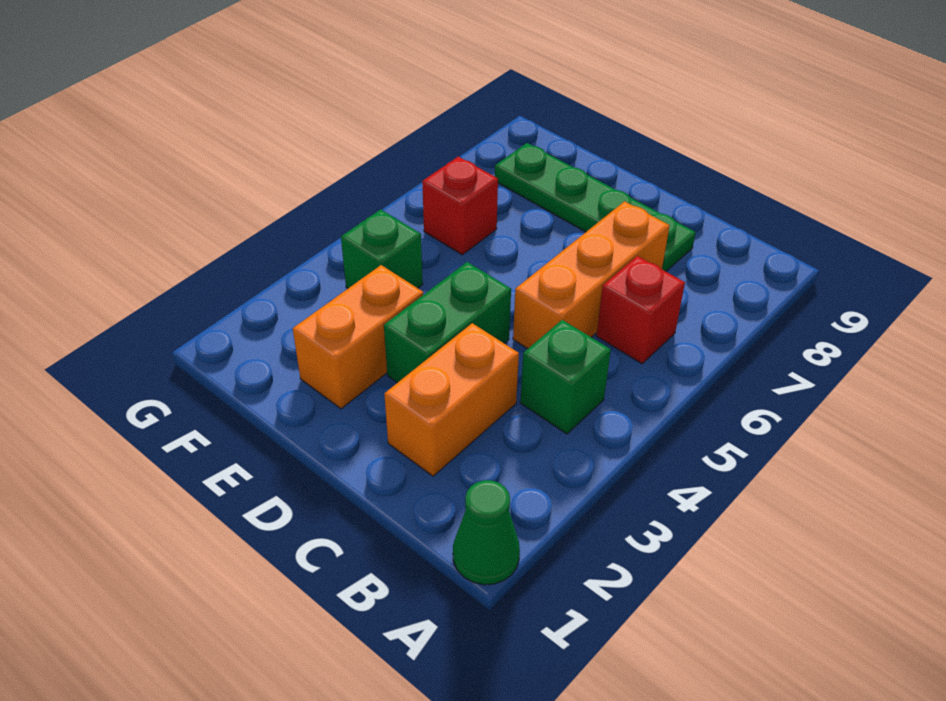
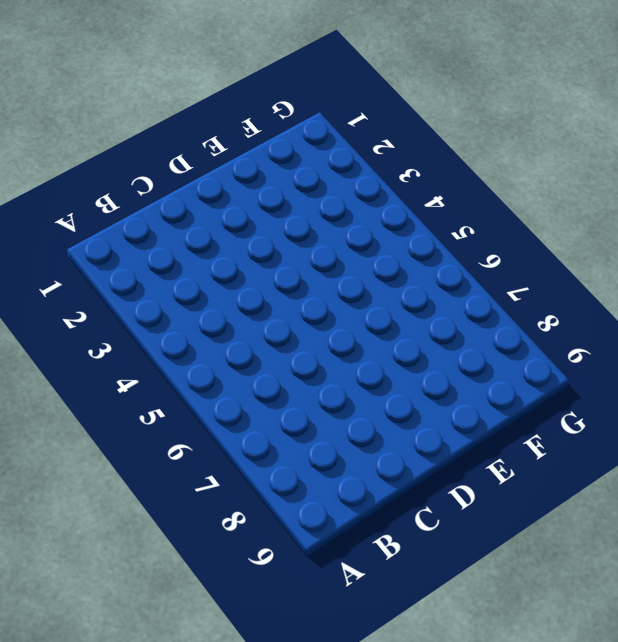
none -> green cone A1 level 1
none -> green brick B4 level 1

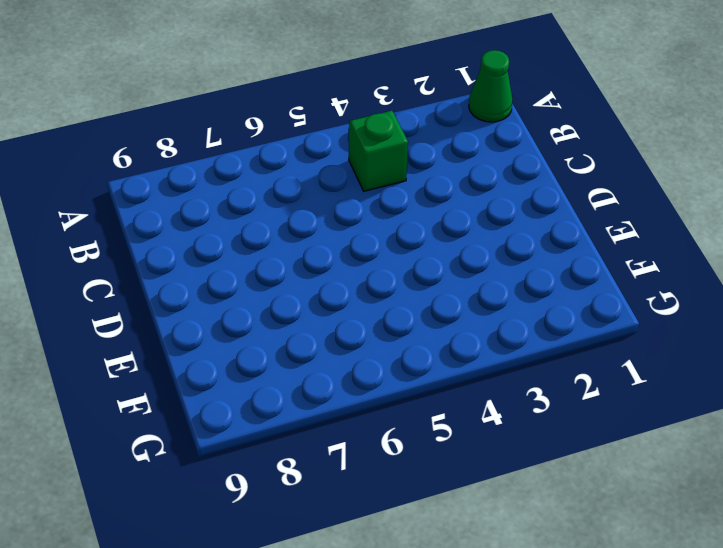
none -> red brick B6 level 1
none -> orange brick C2:C3 level 1

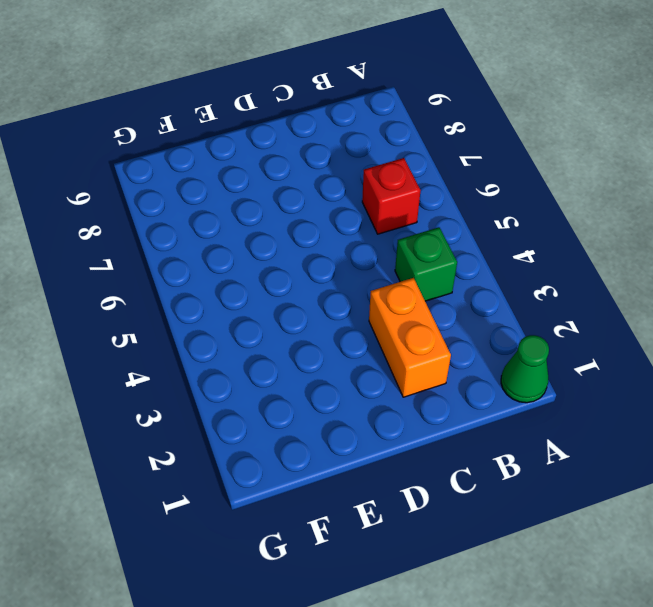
none -> orange brick C5:C7 level 1
none -> green plate C8:F8 level 1

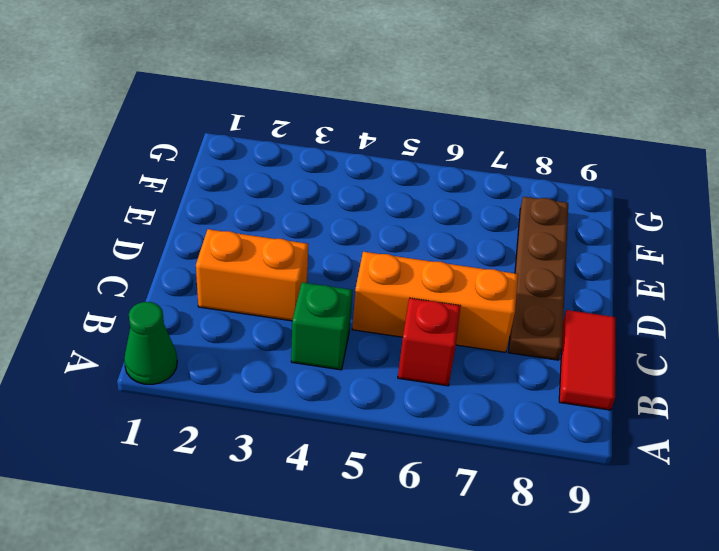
red tile B9:C9 level 1 -> none
brown plate C8:F8 level 1 -> green plate C8:F8 level 1
none -> green brick D3:D4 level 1
none -> orange brick E2:E3 level 1

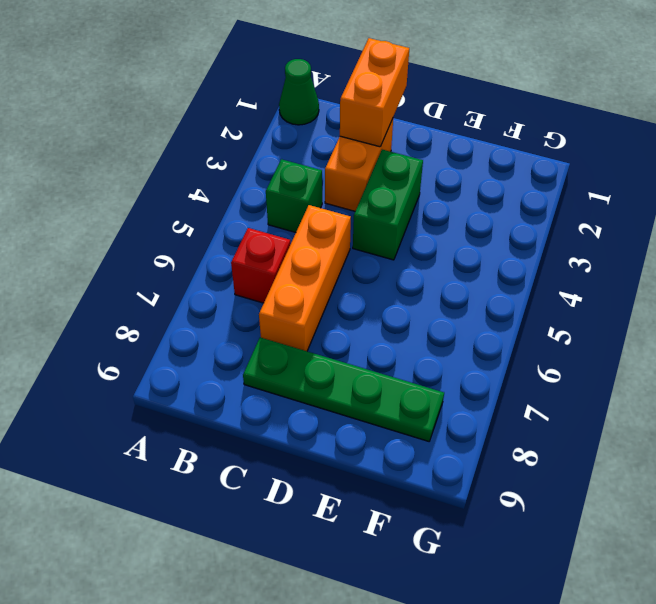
orange brick C1:C2 level 2 -> orange brick E2:E3 level 1
none -> green brick F4 level 1
none -> red brick F6 level 1

